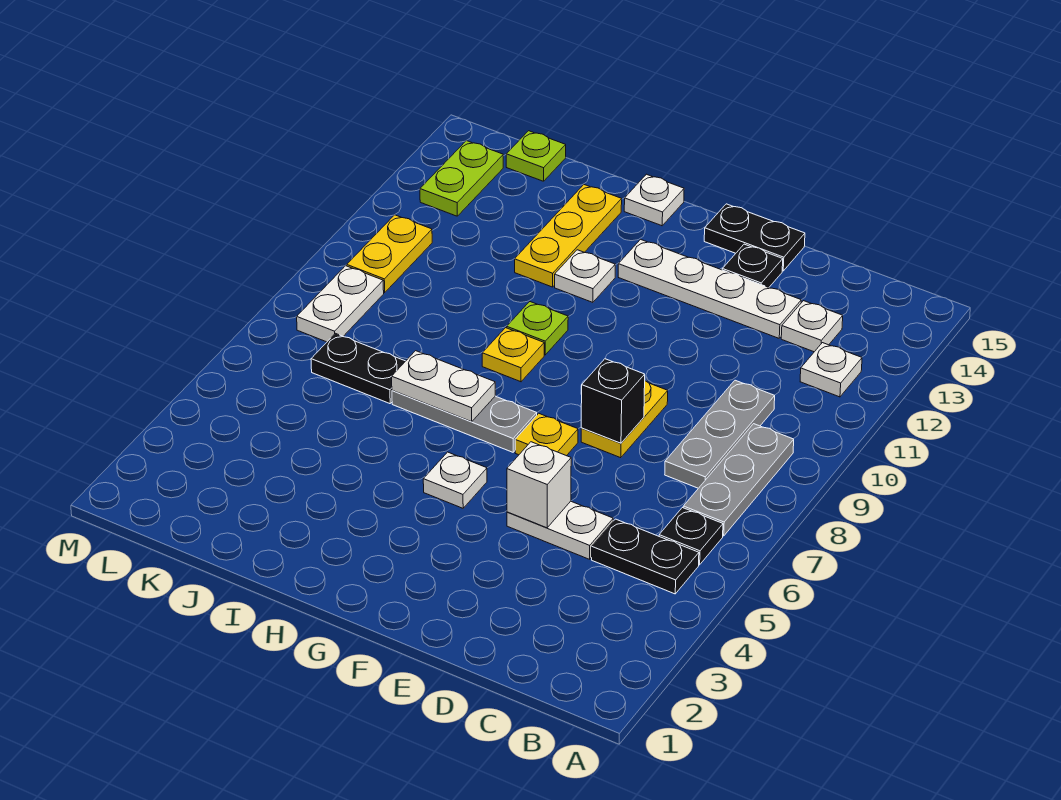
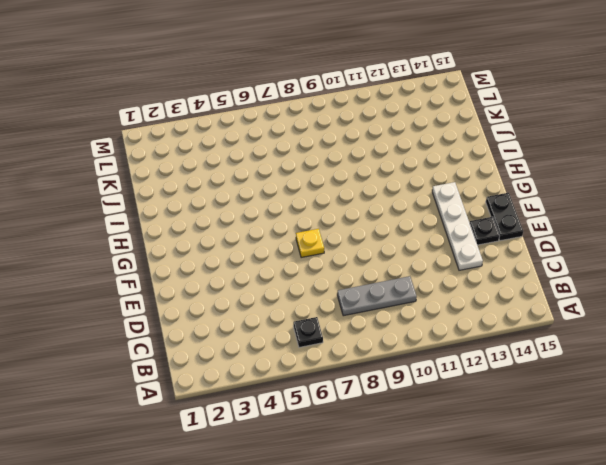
none -> black plate B5:C5 level 1
none -> grey plate B7:B9 level 1
none -> white plate B12 level 1

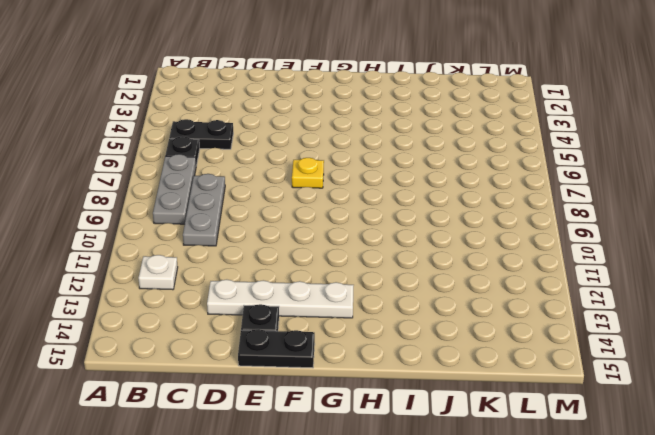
none -> white plate C13 level 1
none -> white plate D5:E5 level 1
none -> yellow plate E8:E9 level 1

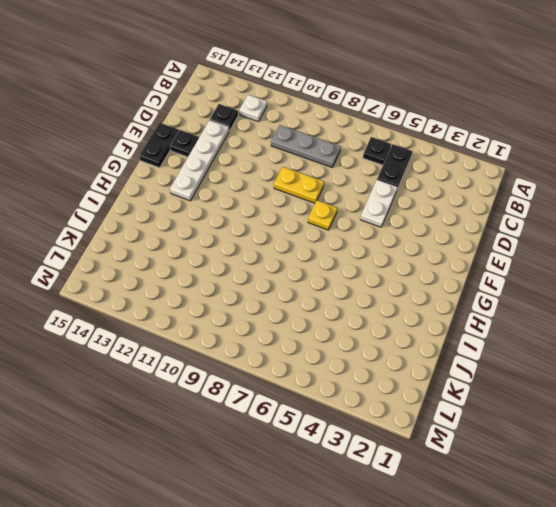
black plate C13 level 1 -> white plate C13 level 1
none -> grey plate B7:B9 level 1
none -> white plate G5 level 1
none -> grey plate G7:I7 level 1

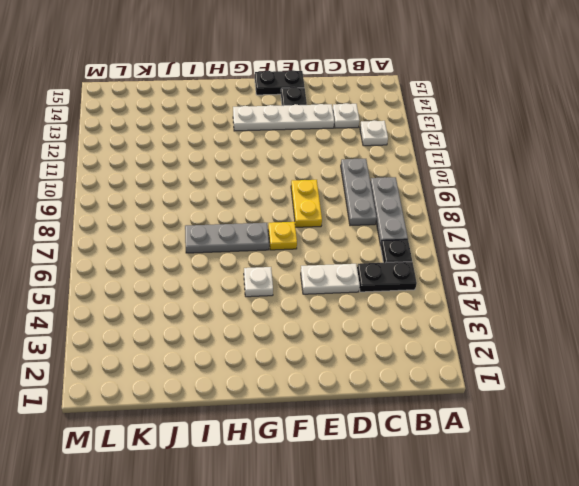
none -> yellow plate H9 level 1
none -> lime plate H10 level 1
none -> white plate H12 level 1

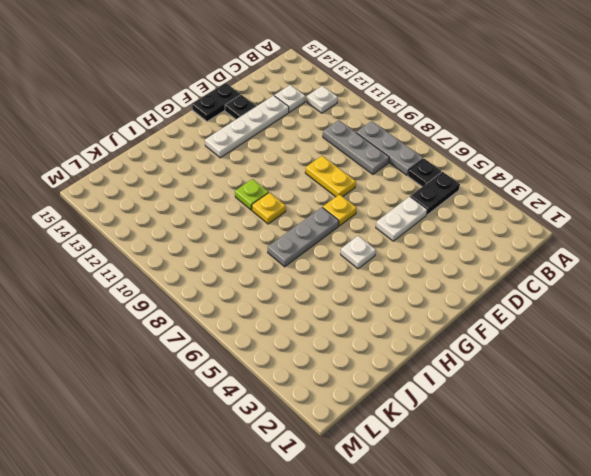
none -> white plate H12 level 1
none -> white plate H15 level 1
none -> yellow plate I12:I14 level 1

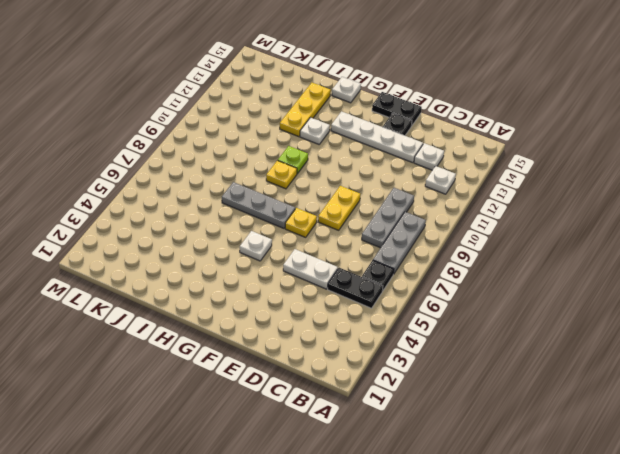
none -> black plate J7:K7 level 1
none -> lime plate K15 level 1
none -> white plate L8:L9 level 1

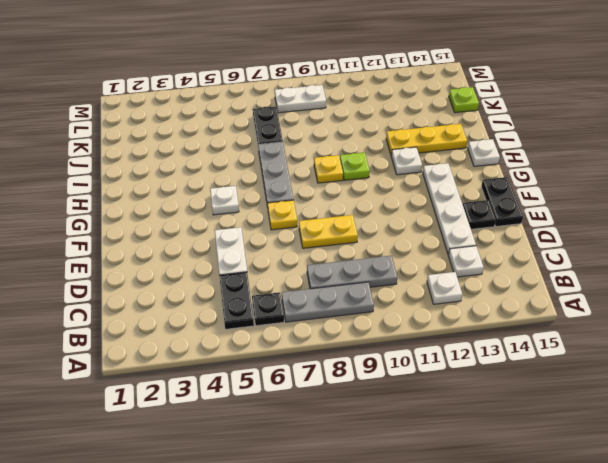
none -> yellow plate L10:L11 level 1
none -> lime plate L13:L14 level 1
none -> white brick E5 level 2

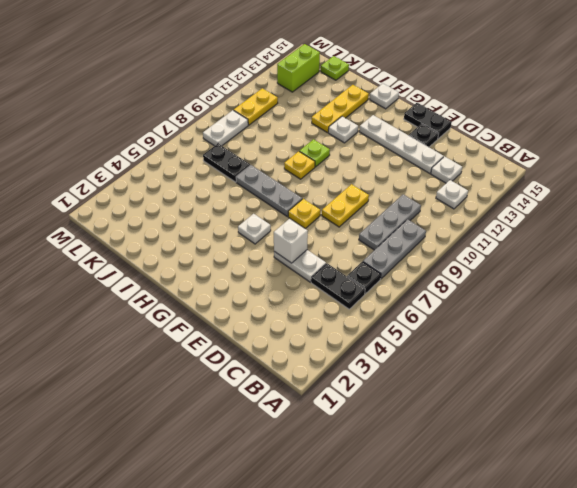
lime brick L13:L14 level 1 -> lime plate L13:L14 level 1
none -> black brick E8 level 2
none -> white plate H7:I7 level 2

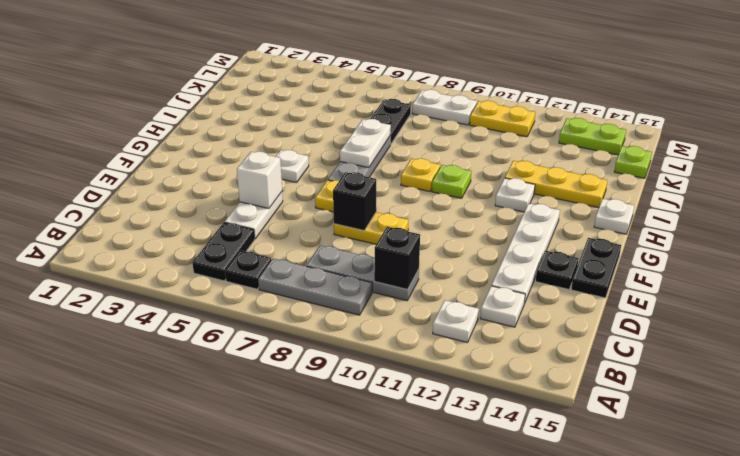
black brick C10 level 2 -> none

